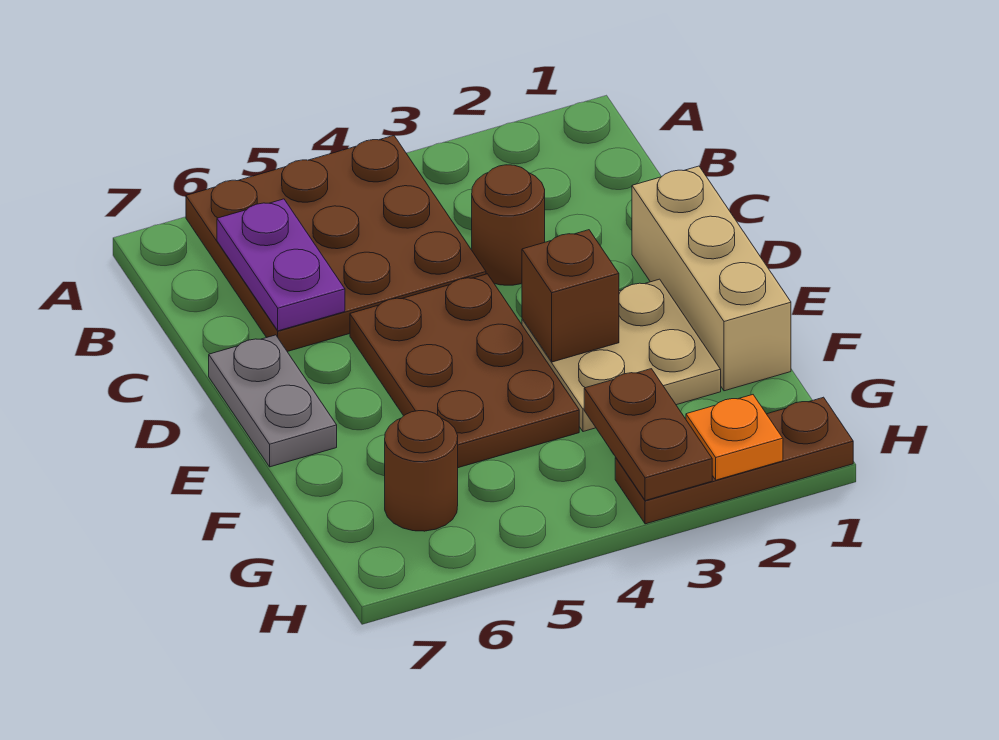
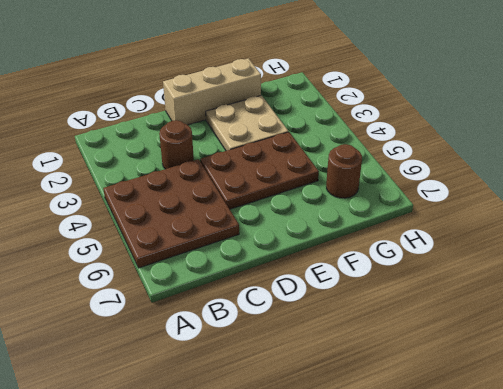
none -> grey plate D7:E7 level 1
none -> brown plate H1:H3 level 1
none -> purple plate B6:C6 level 2

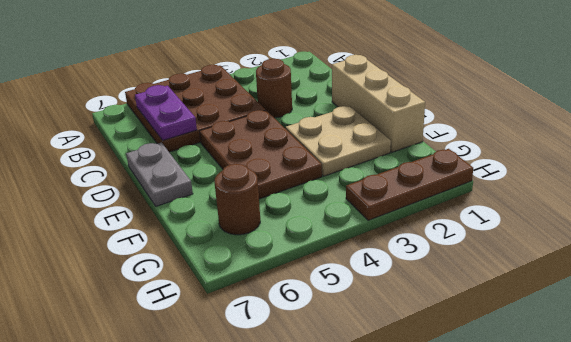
none -> brown brick E3 level 2
none -> brown plate G3:H3 level 2
none -> orange plate H2 level 2

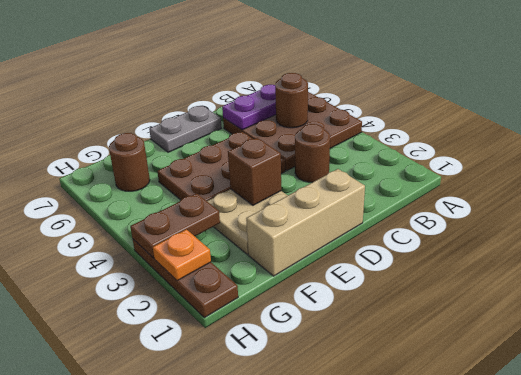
brown round brick B5 level 2 -> none

